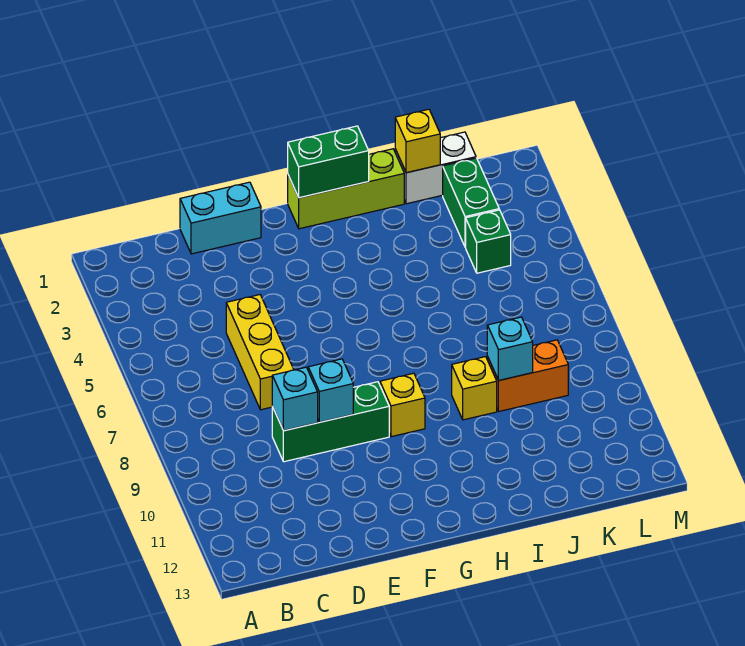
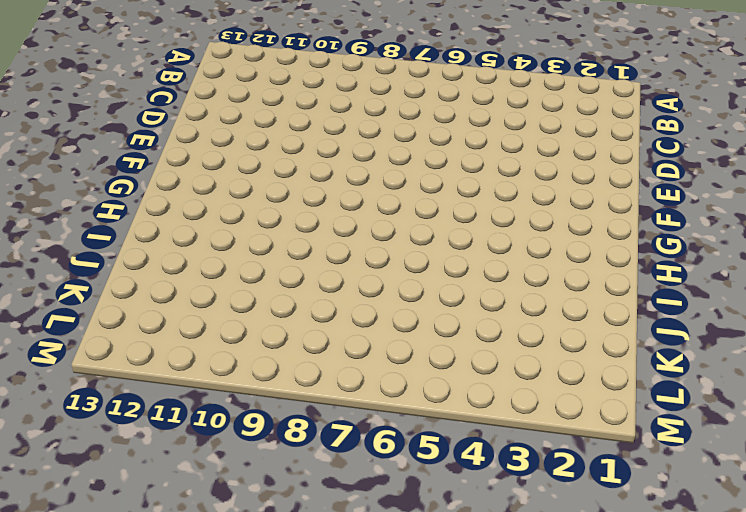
none -> cyan brick D1:E1 level 1
none -> yellow brick D5:D7 level 1
none -> green brick D9:F9 level 1

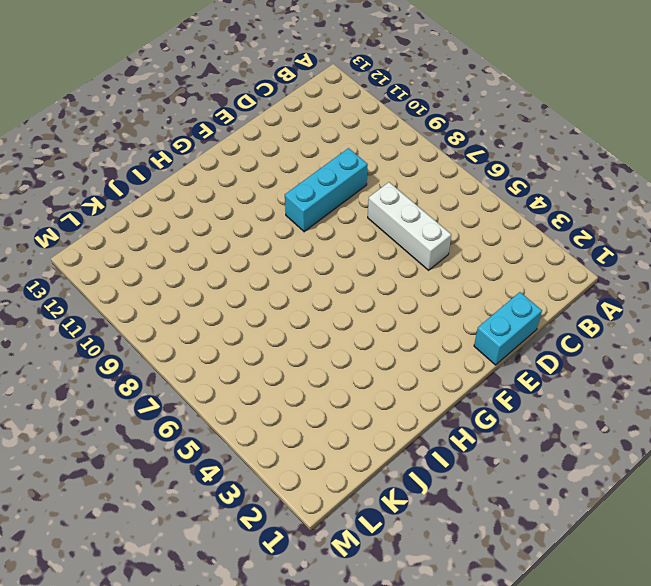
white brick D5:D7 level 1 -> yellow brick D5:D7 level 1
cyan brick D9:F9 level 1 -> green brick D9:F9 level 1
none -> lime brick G1:I1 level 1
none -> yellow brick G9 level 1
none -> yellow brick I9 level 1

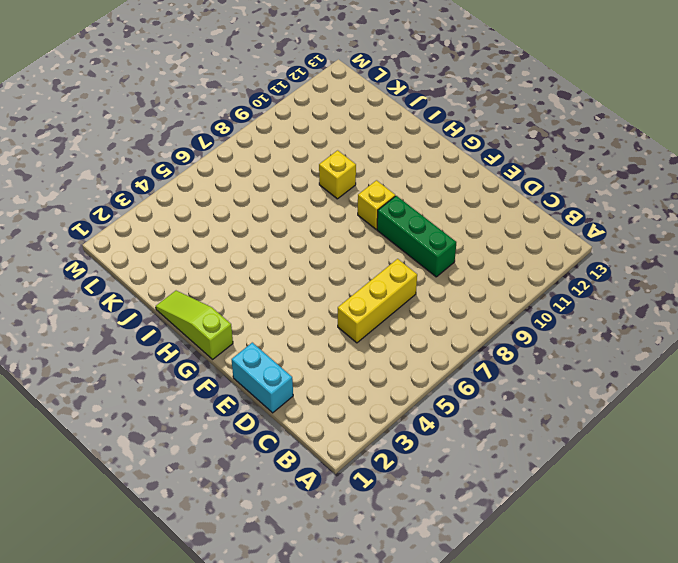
lime slope G1:I1 level 1 top G -> lime brick G1:I1 level 1
none -> white brick J1:K1 level 1
none -> orange brick J9:K9 level 1
none -> green brick K2:K3 level 1

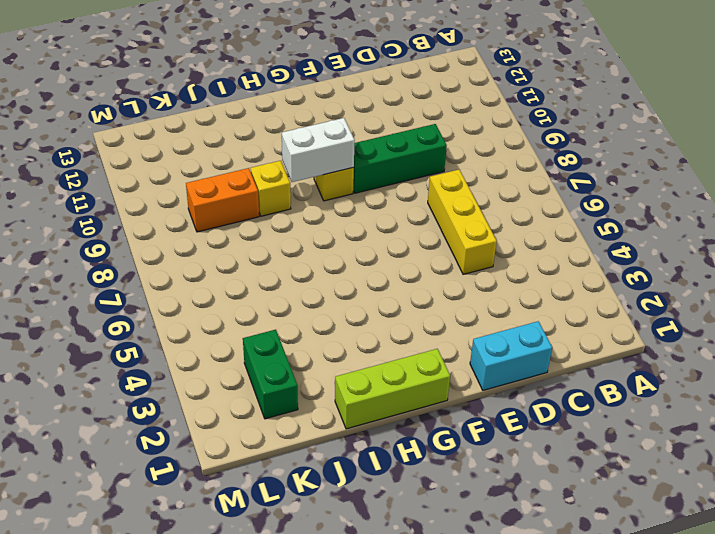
white brick G9:H9 level 2 -> white brick J1:K1 level 1
none -> green brick K4 level 1
none -> cyan brick D9 level 2
none -> cyan brick E9 level 2

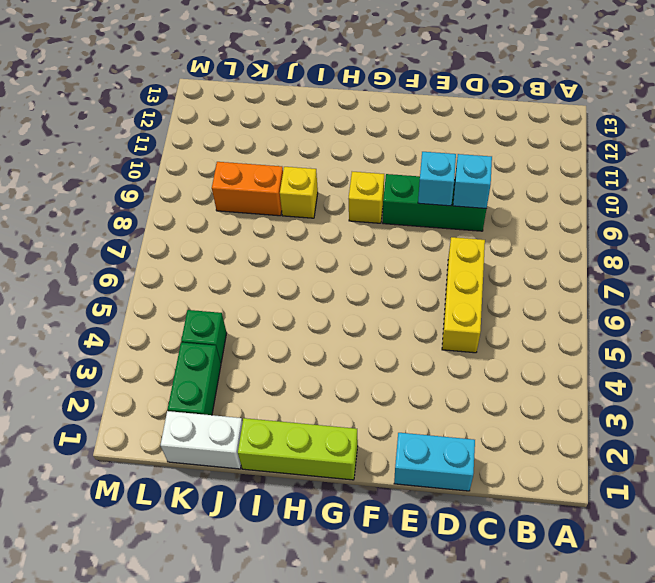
none -> green brick G1:H1 level 2
none -> yellow brick J1 level 2
none -> cyan brick J9 level 2

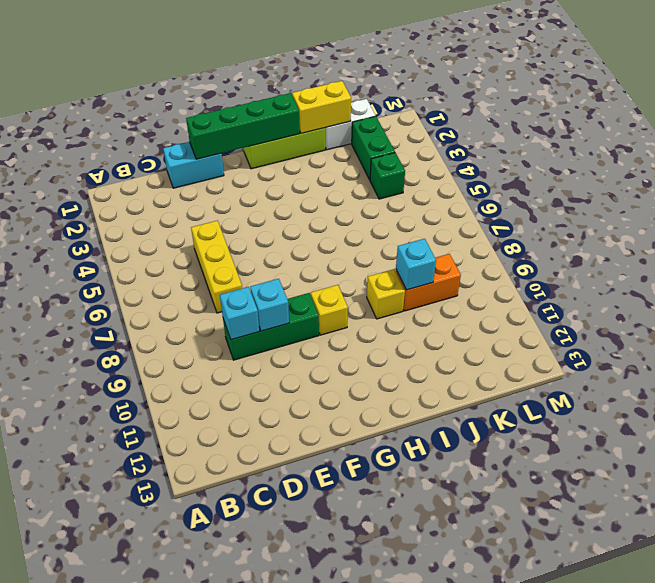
green brick E1:H1 level 2 -> green brick G1:H1 level 2
yellow brick I1:J1 level 2 -> yellow brick J1 level 2

